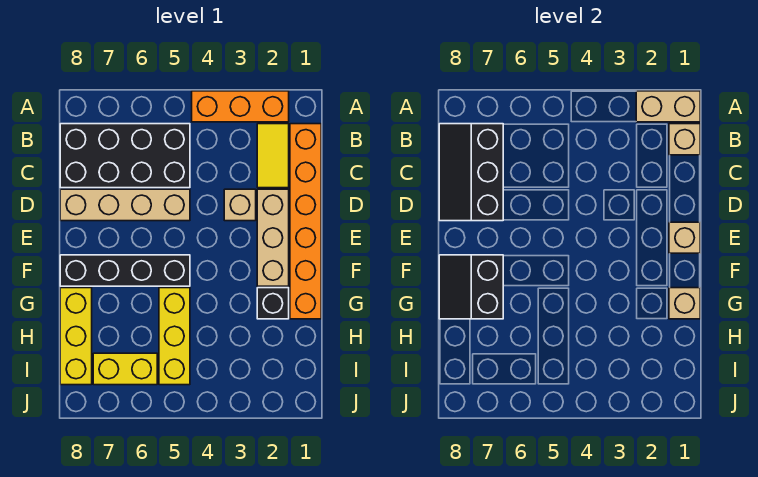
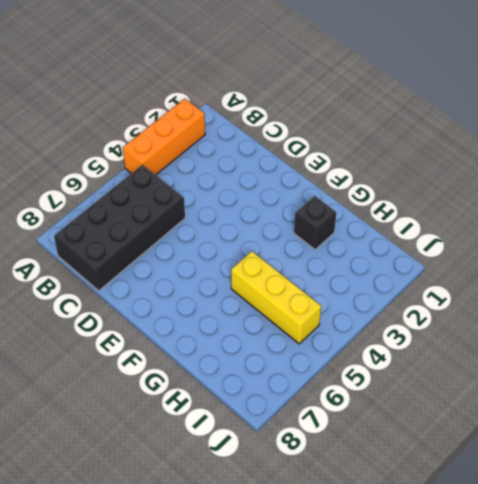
none -> orange brick B1:G1 level 1
none -> yellow tile B2:C2 level 1
none -> tan brick D2:F2 level 1

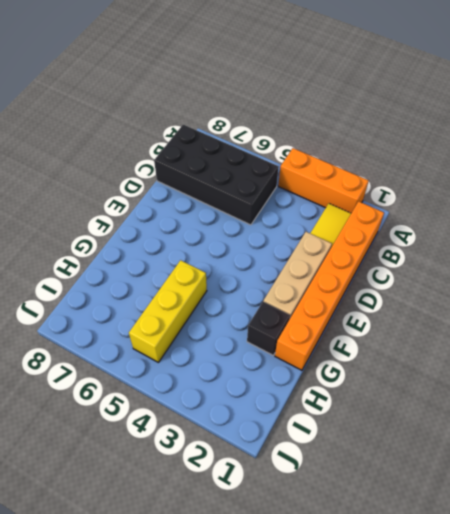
none -> tan brick D3 level 1
none -> tan brick D5:D8 level 1
none -> black brick F5:F8 level 1

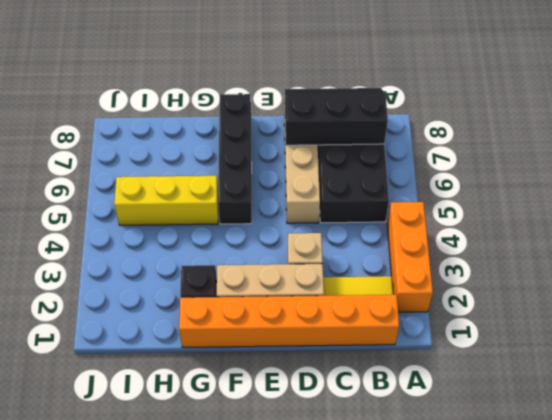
none -> yellow brick G8:I8 level 1
none -> yellow brick I6:I7 level 1
none -> tan brick A1:A2 level 2

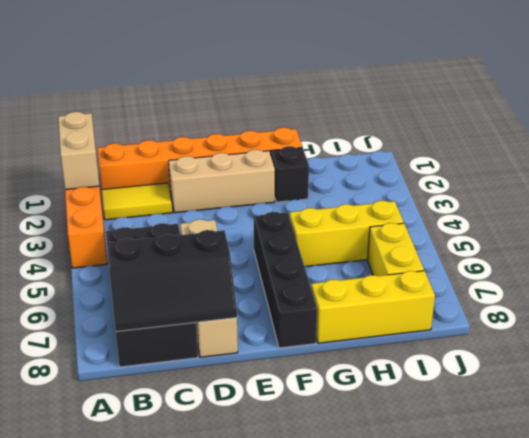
none -> tan brick D3 level 1
none -> tan brick B1 level 2
none -> tan brick E1 level 2

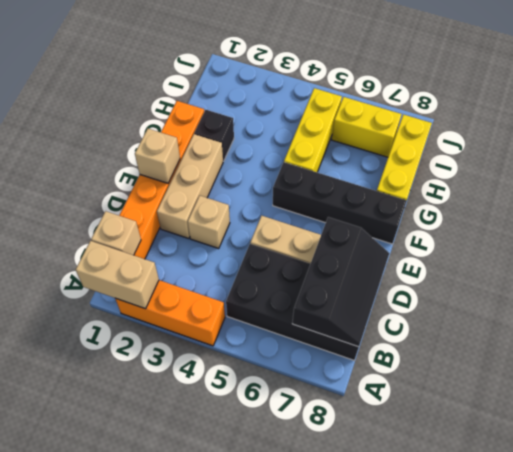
none -> yellow tile B2:C2 level 1
none -> black slope F7:G8 level 2 top 7
none -> tan brick G1 level 2

